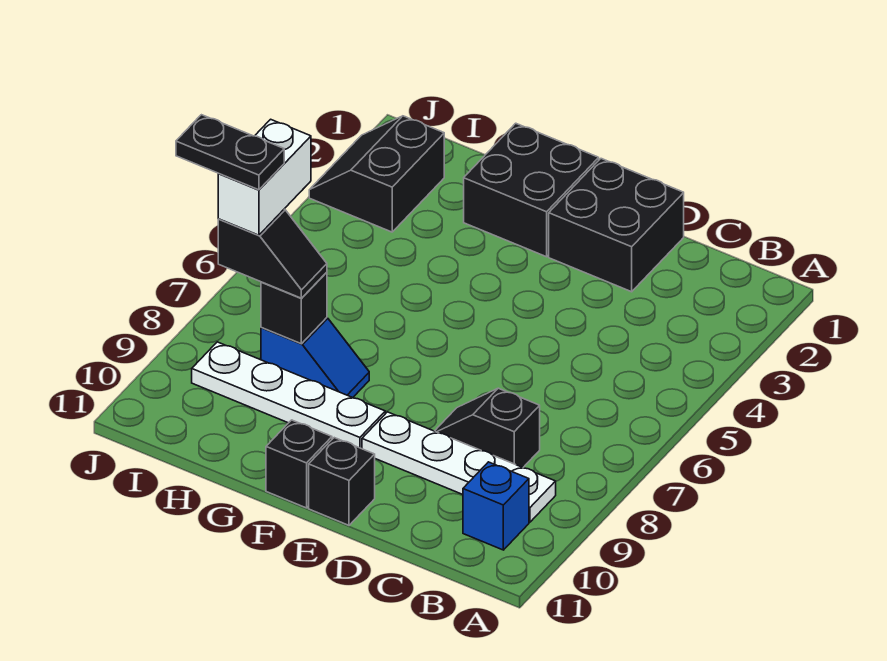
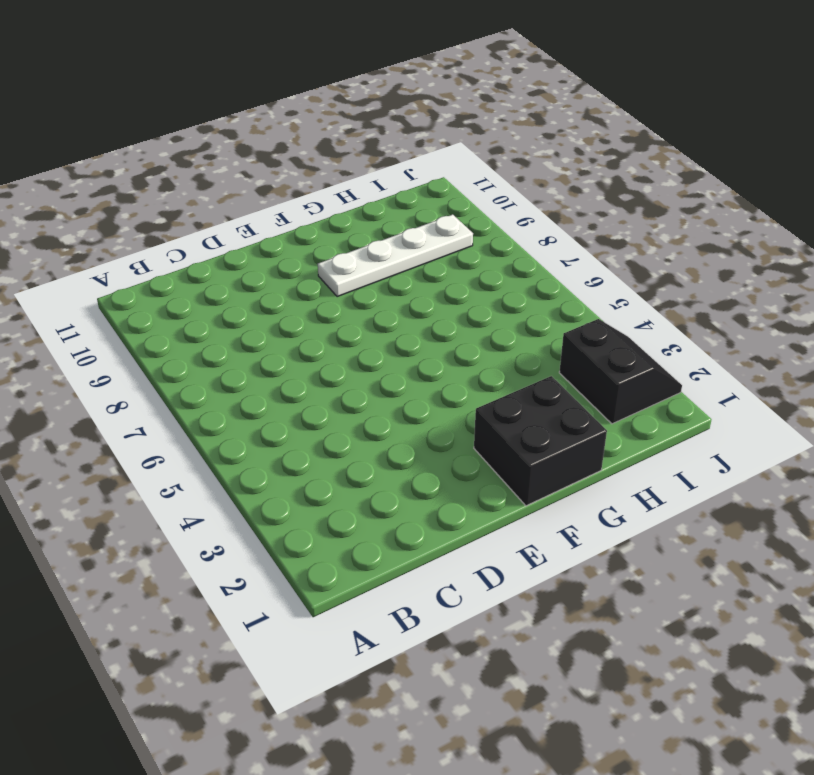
none -> white plate B9:E9 level 1
none -> blue brick B10 level 1
none -> black slope C8:D8 level 1 top C

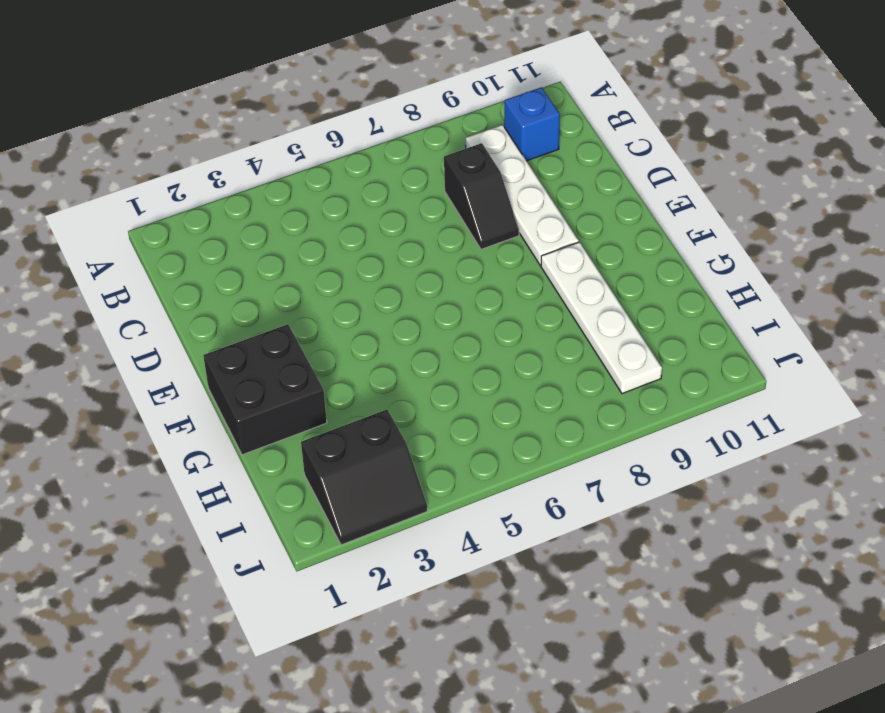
none -> black brick D1:E2 level 1
none -> black brick E11 level 1
none -> black brick F11 level 1

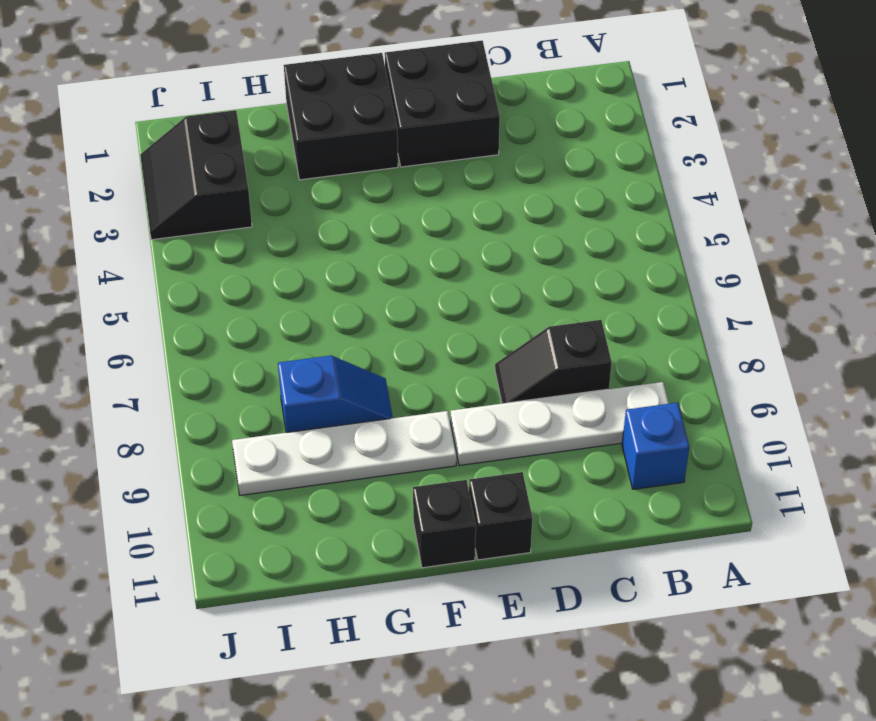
none -> black brick H8 level 2
none -> black slope H8:I8 level 3 top I
none -> white brick I7:I8 level 4

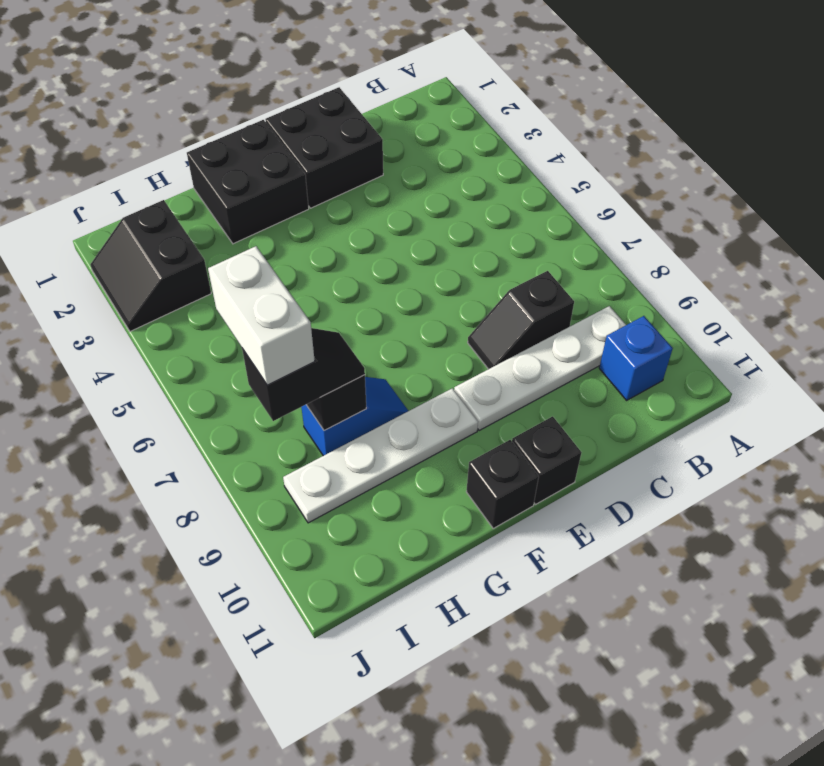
none -> black plate I8:J8 level 5

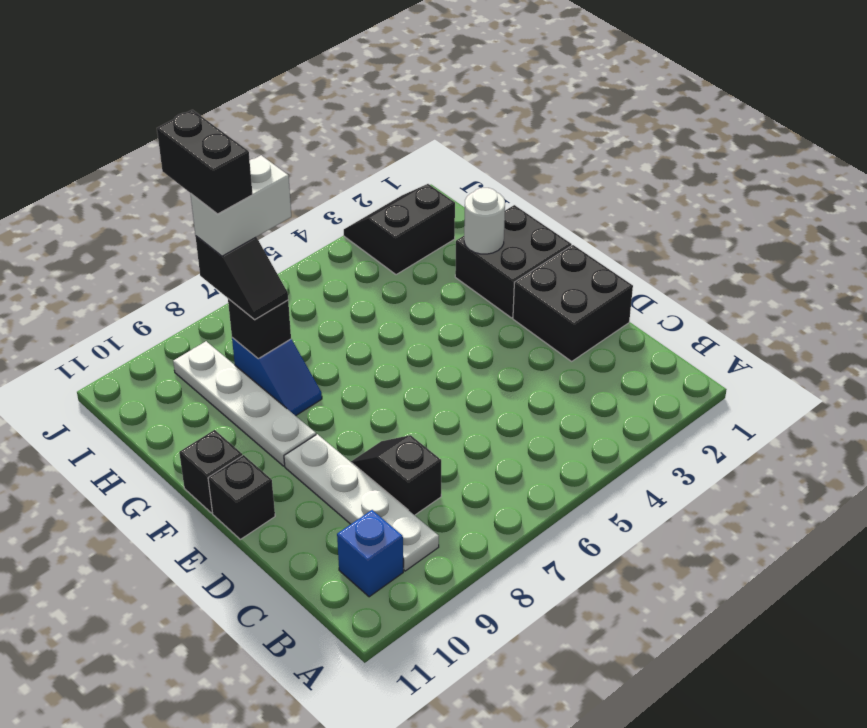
white round brick G2 level 2 -> none
black brick I8:J8 level 5 -> black plate I8:J8 level 5

